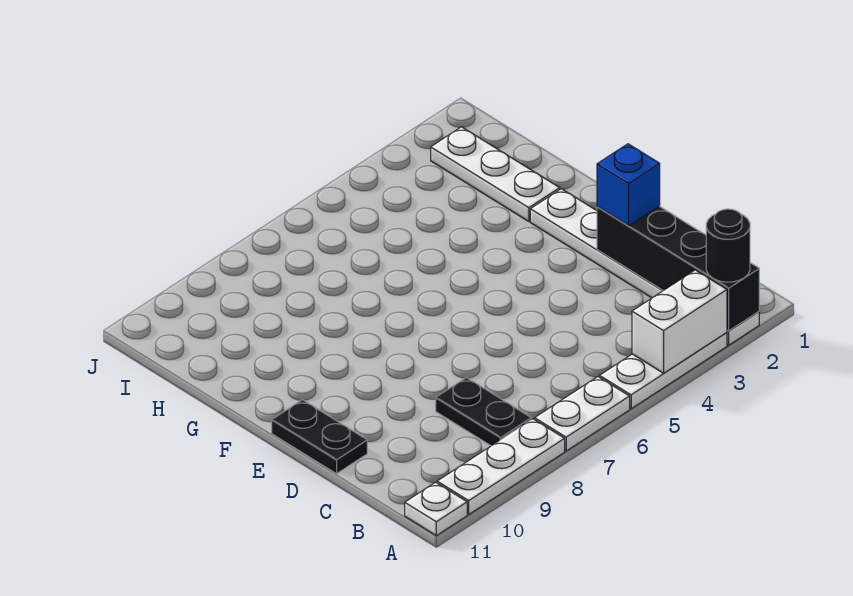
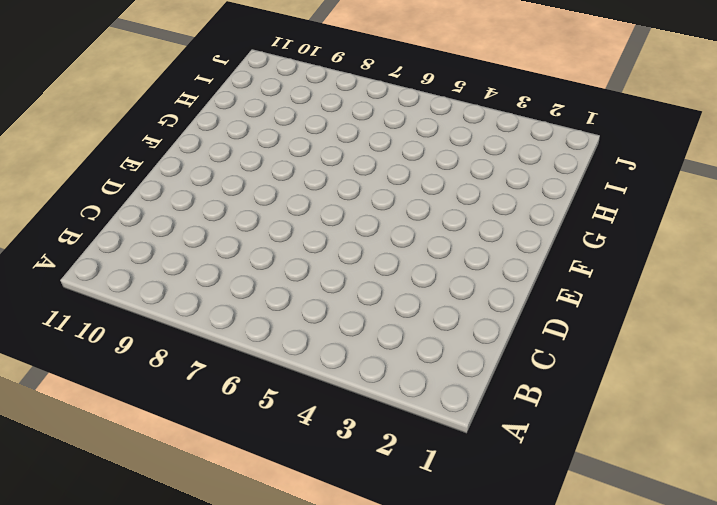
none -> white plate A2:F2 level 1
none -> white plate A3:A5 level 1
none -> white plate A6:A7 level 1

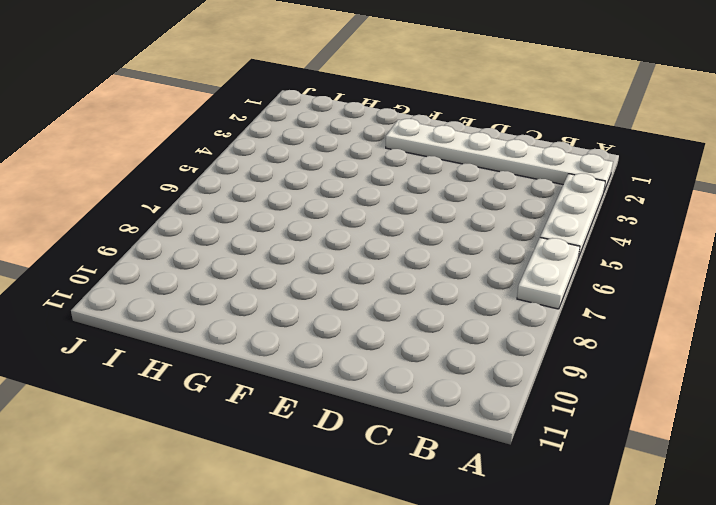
none -> white plate A8:A10 level 1
none -> white plate A11 level 1
none -> black plate B8:C8 level 1

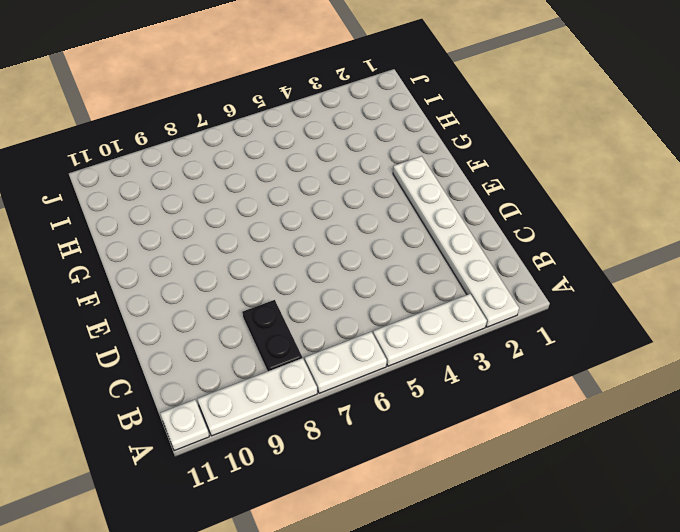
none -> black plate D11:E11 level 1
none -> white plate G2:I2 level 1
none -> black brick A2:D2 level 2

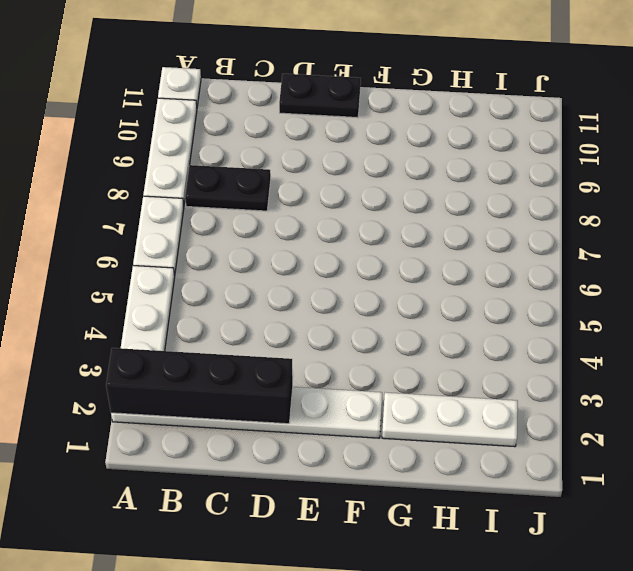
none -> white brick A3:A4 level 2
none -> black round brick A2 level 3
none -> blue brick D2 level 3

